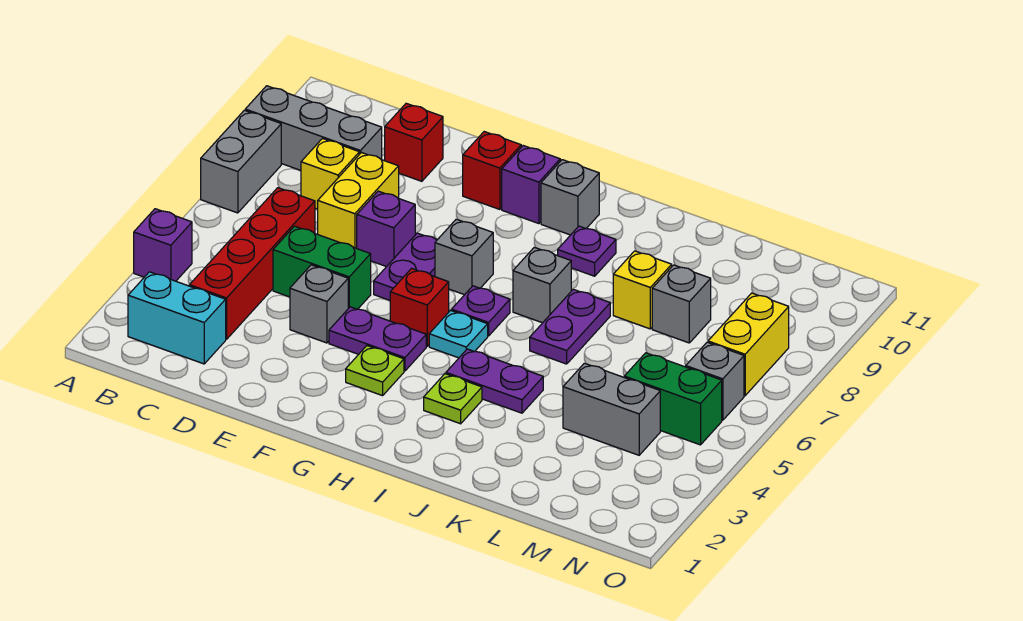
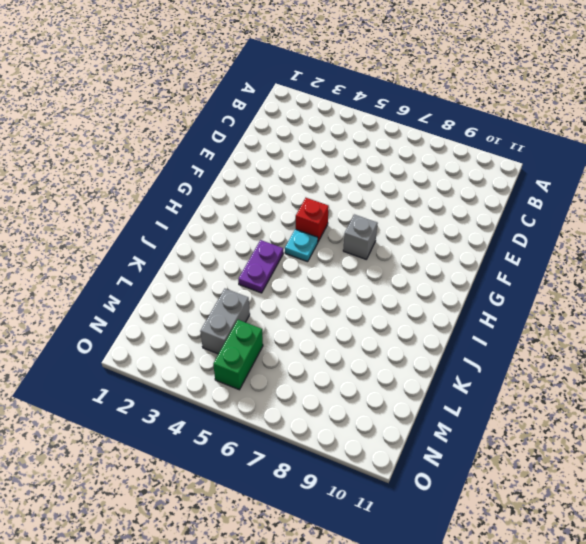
none -> purple brick A4 level 1
none -> grey brick A7:A8 level 1
none -> grey brick A9:C9 level 1
none -> cyan brick B2:C2 level 1

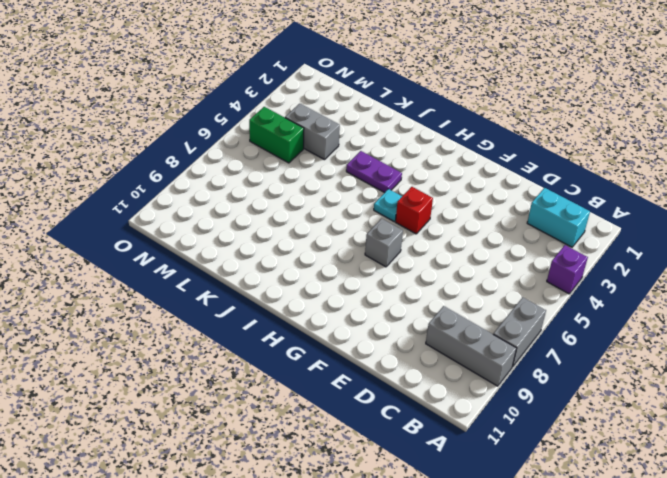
none -> red brick C3:C6 level 1
none -> yellow brick C8 level 1
none -> green brick D5:E5 level 1
none -> yellow brick D7:D8 level 1

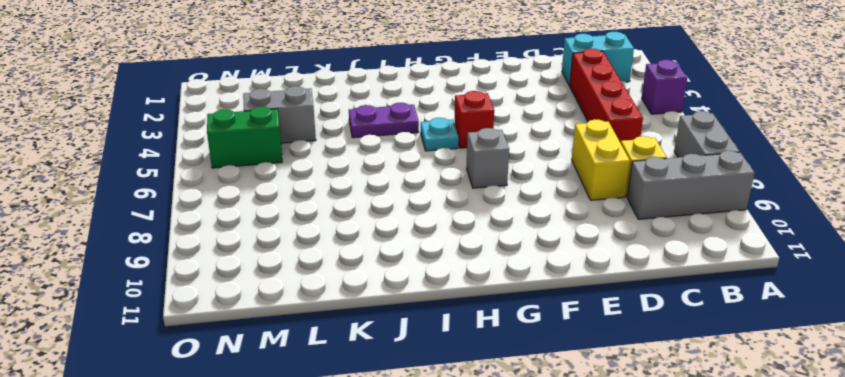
none -> green brick D5:E5 level 1
none -> red brick D10 level 1
none -> grey brick E4 level 1
none -> purple brick E7 level 1

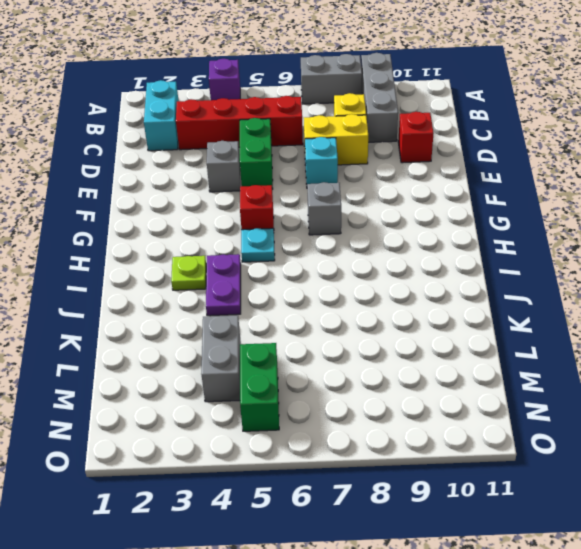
cyan brick E7 level 1 -> purple brick E7 level 1
none -> purple plate F4:G4 level 1
none -> purple plate F6:F7 level 1
none -> red brick F10 level 1
none -> lime plate G3 level 1

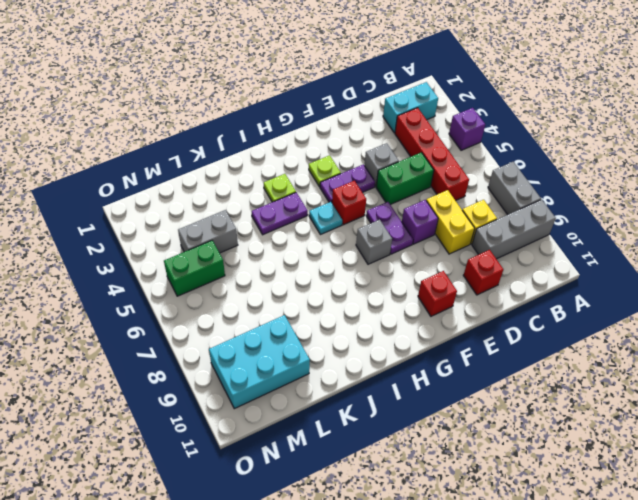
cyan brick L9:N10 level 1 -> none
none -> purple brick G10 level 1
none -> purple plate H6 level 1
none -> grey brick H10 level 1
none -> grey brick I7 level 1

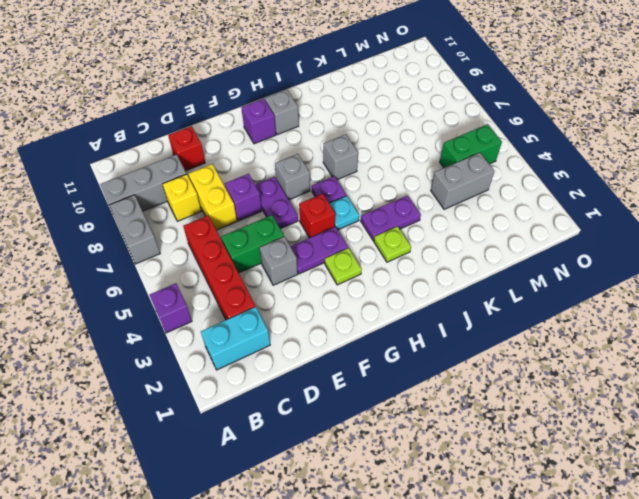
none -> red brick F10 level 1
none -> purple plate I9 level 1
none -> purple plate J6:J7 level 1
none -> yellow brick K8 level 1

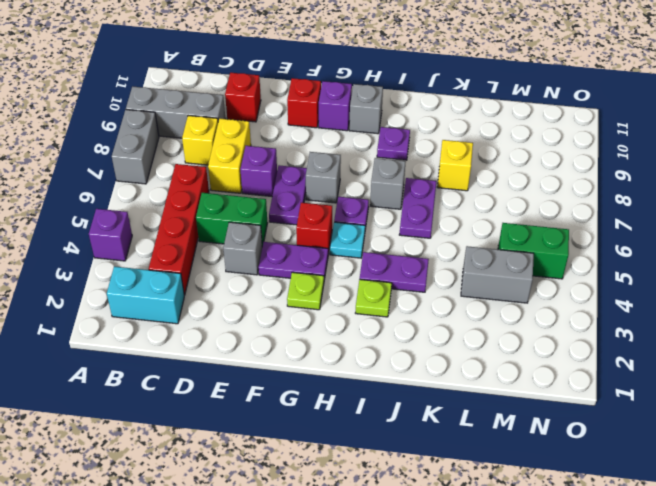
none -> grey brick L8 level 1
none -> grey brick N6 level 1
none -> yellow brick N7:N8 level 1

